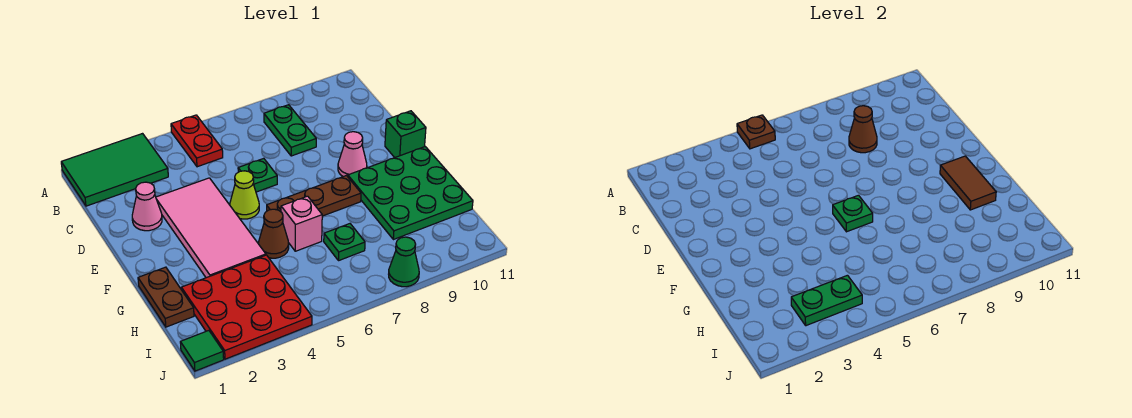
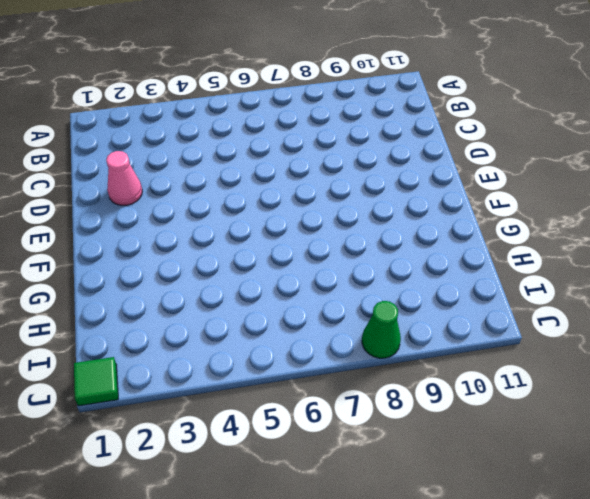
none -> green tile A1:B3 level 1
none -> red plate A5:B5 level 1
none -> green plate B8:C8 level 1

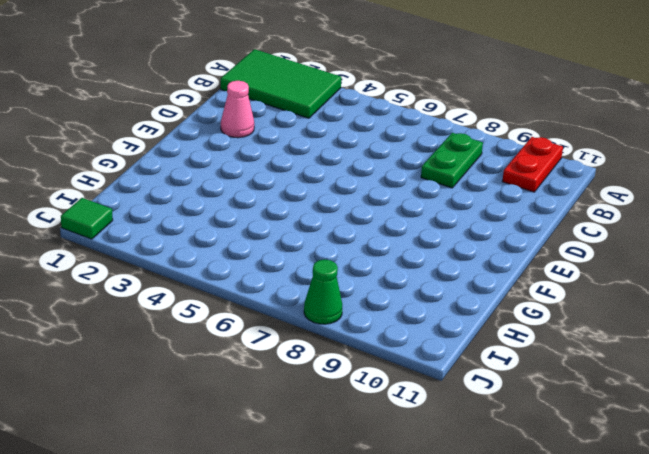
red plate A10:B10 level 1 -> red plate A5:B5 level 1
none -> pink tile D3:G4 level 1
none -> green plate D6 level 1
none -> lime cone E5 level 1

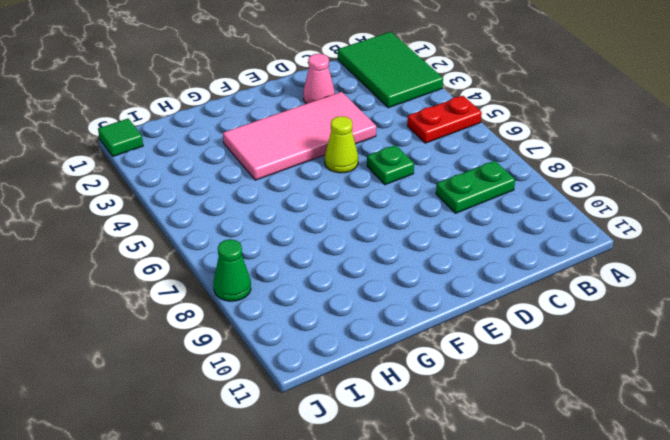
none -> pink cone E9 level 1
none -> green brick E11 level 1
none -> brown plate F6:F8 level 1

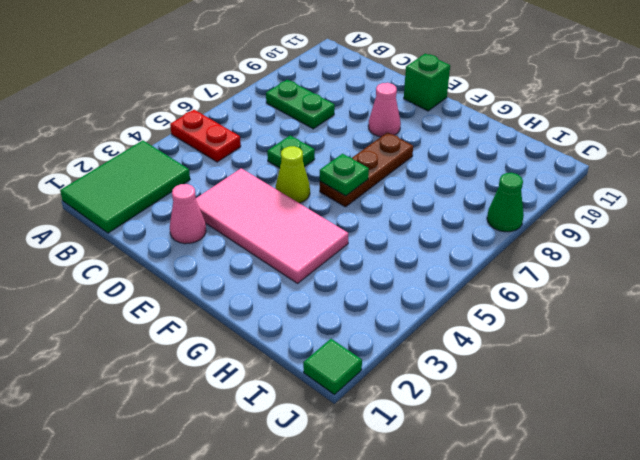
none -> green plate F9:H11 level 1
none -> brown plate G1:H1 level 1
none -> brown cone G5 level 1

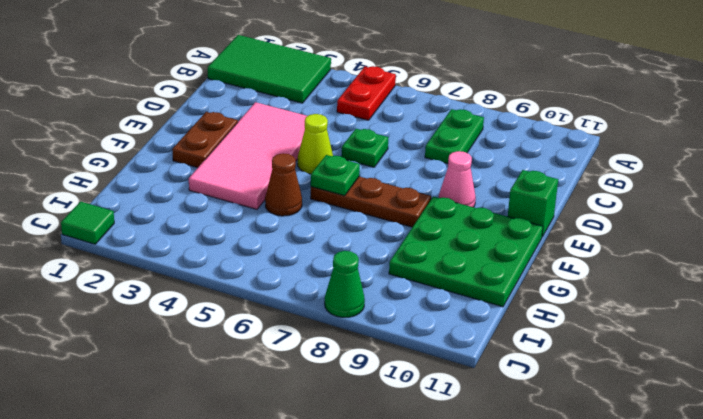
brown plate E2:F2 level 1 -> brown plate G1:H1 level 1
none -> pink cone D2 level 1
none -> pink brick G6 level 1
none -> red plate H2:J4 level 1

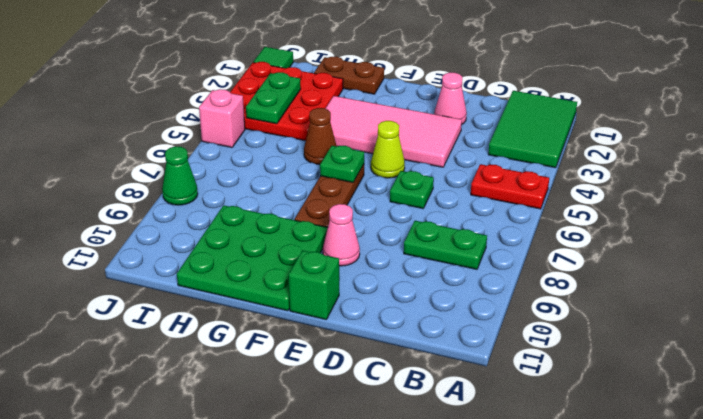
pink brick J5 level 1 -> pink brick G6 level 1
none -> green plate H7 level 1
none -> brown plate A5 level 2
none -> brown cone C8 level 2

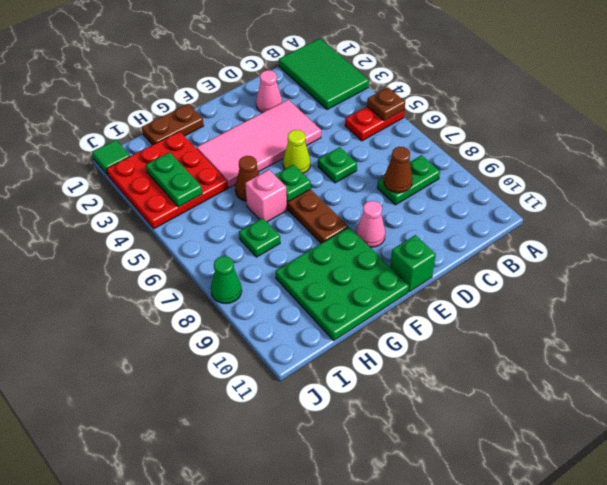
none -> brown tile F10:G10 level 2

